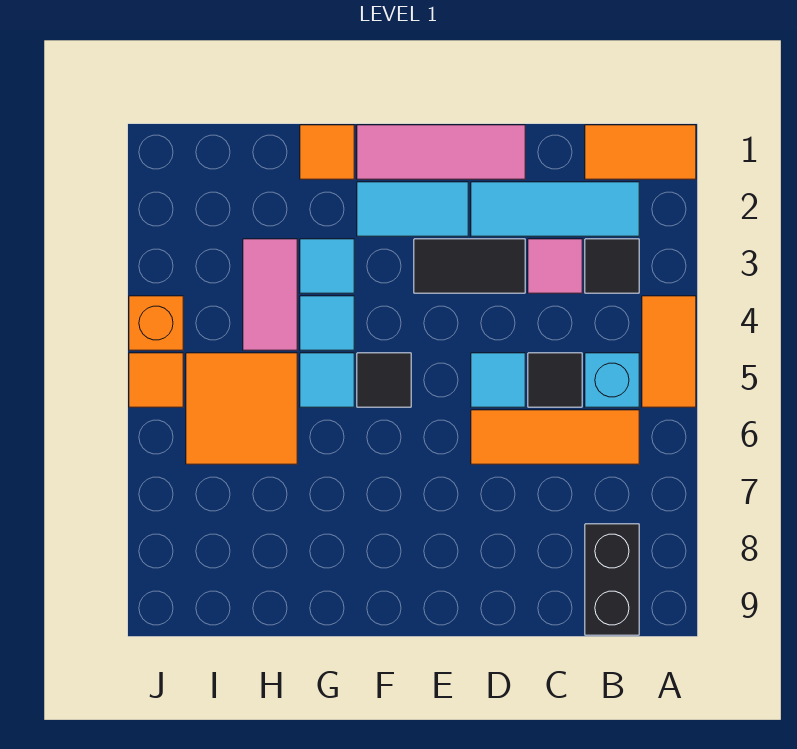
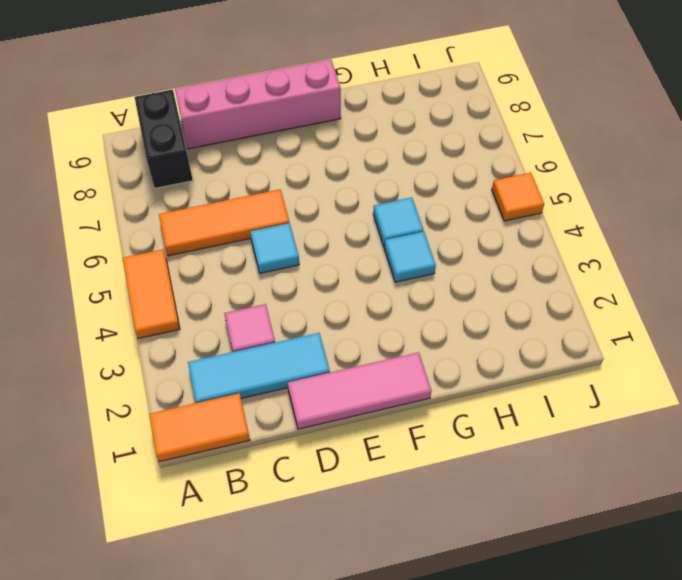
pink brick C9:F9 level 1 -> none
none -> black tile B3 level 1
none -> cyan brick B5 level 1
none -> black tile C5 level 1

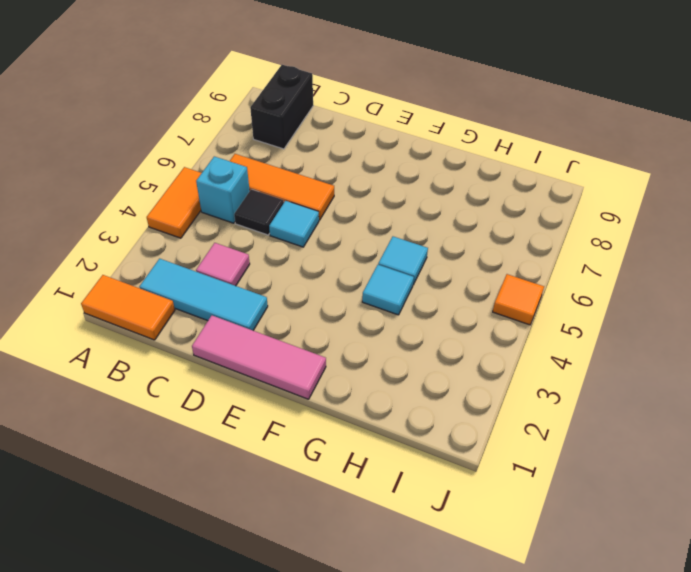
none -> black tile B3 level 1
none -> black tile D3:E3 level 1
none -> cyan tile E2:F2 level 1

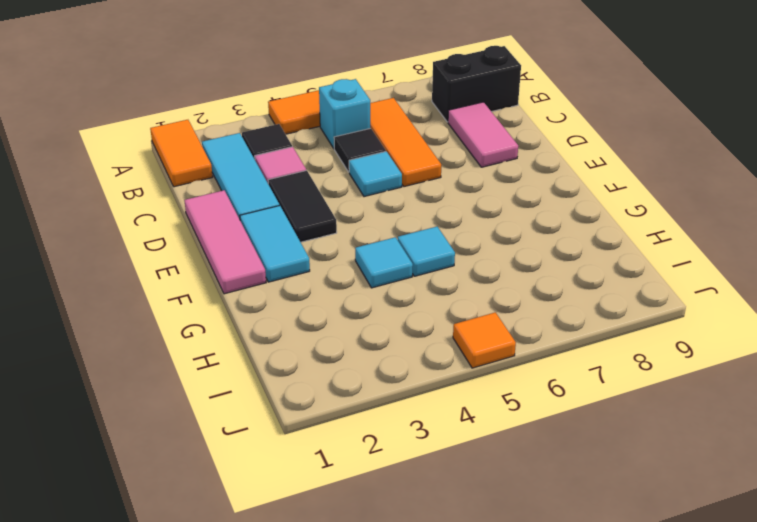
pink tile C8:D8 level 1 -> pink tile H3:H4 level 1
none -> black tile F5 level 1
none -> orange tile G1 level 1
none -> cyan tile G3 level 1

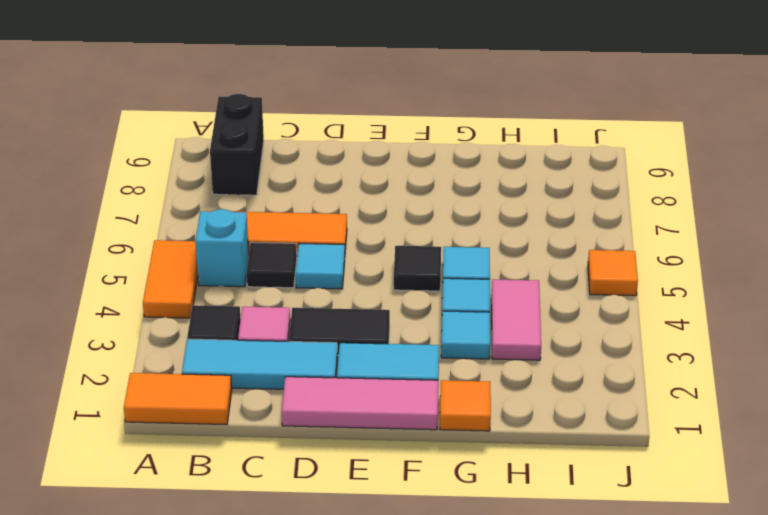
none -> orange tile H5:I6 level 1
none -> orange brick J4 level 1

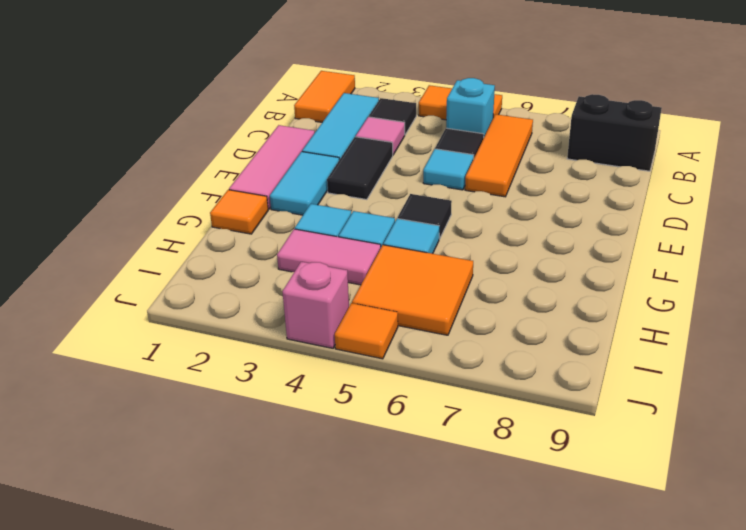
pink brick J4 level 1 -> orange brick J4 level 1

